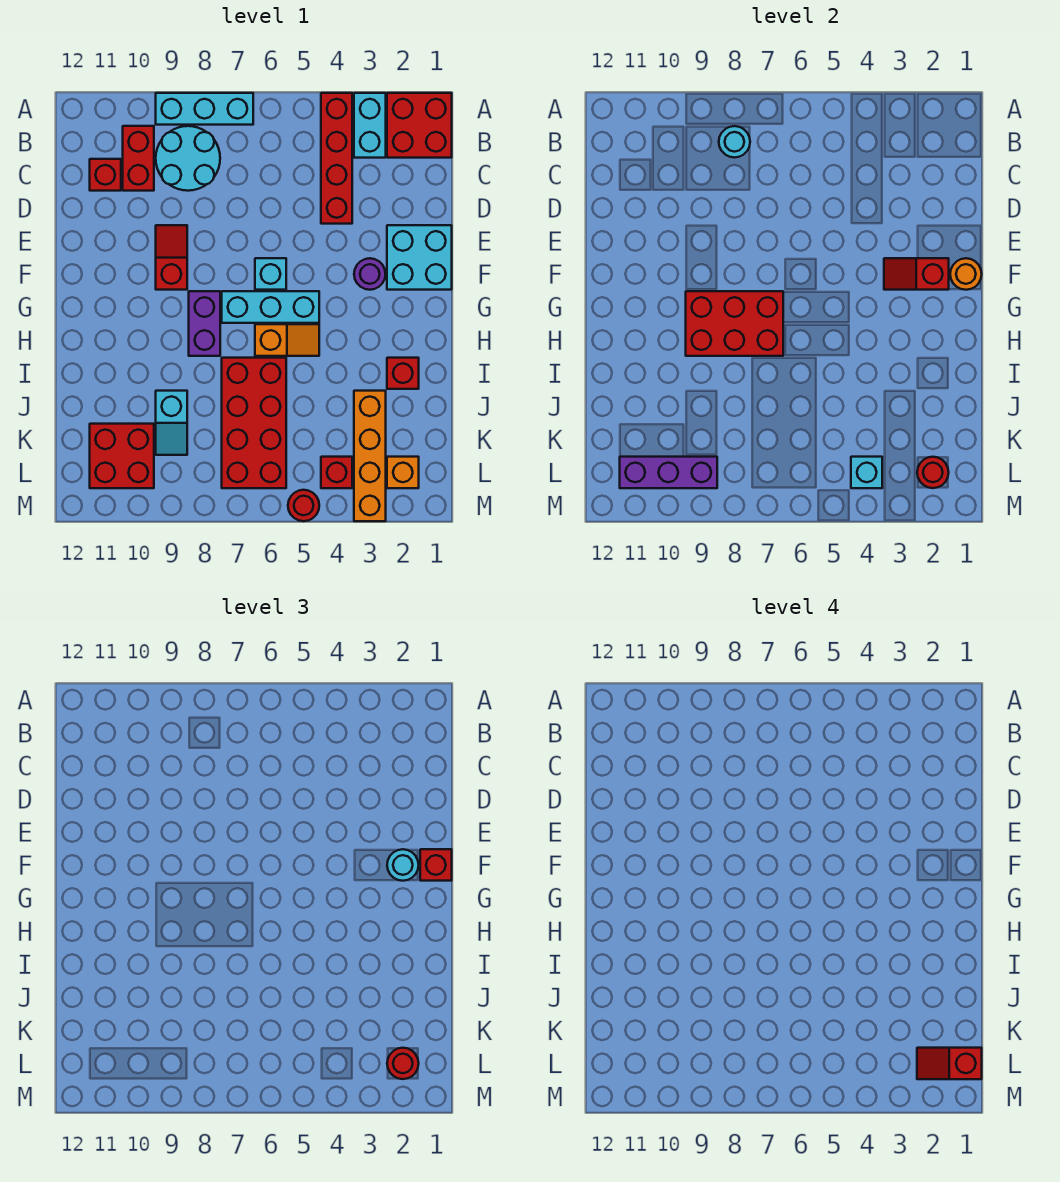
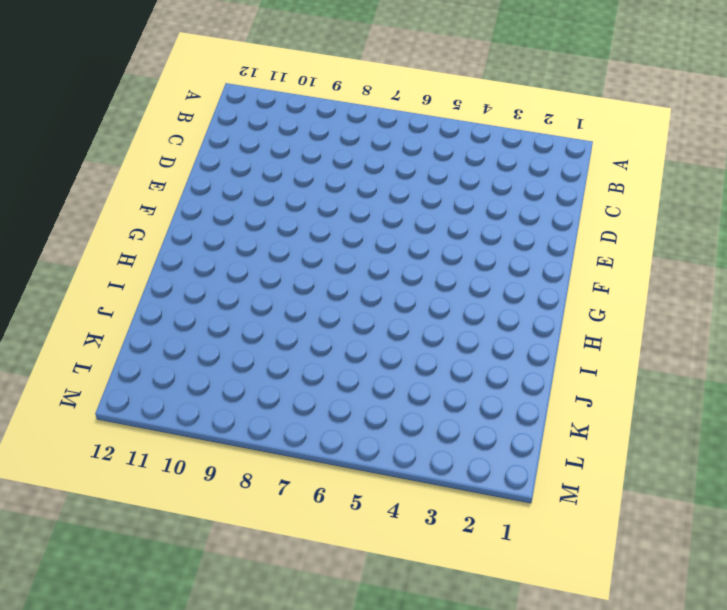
none -> red brick A1:B2 level 1
none -> cyan brick A3:B3 level 1
none -> red brick A4:D4 level 1
none -> cyan brick A7:A9 level 1

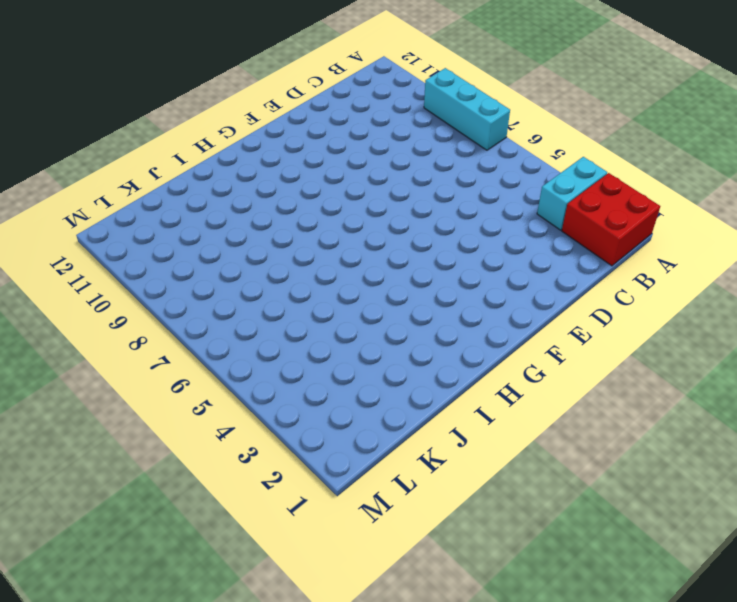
none -> red brick A4:D4 level 1
none -> cyan round brick B8:C9 level 1
none -> red brick B10:C10 level 1
none -> red brick C11 level 1

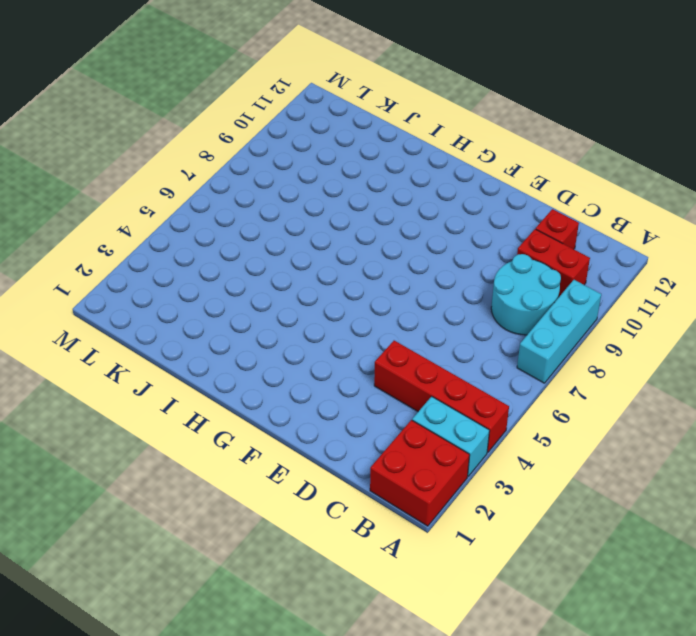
none -> cyan brick E1:F2 level 1
none -> red slope E9:F9 level 1 top F
none -> purple round brick F3 level 1
none -> cyan brick F6 level 1

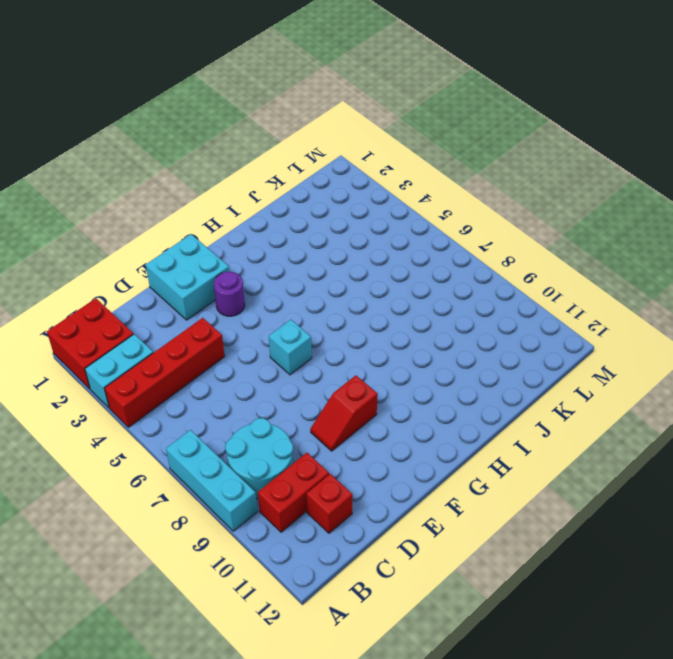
none -> cyan brick G5:G7 level 1
none -> purple brick G8:H8 level 1
none -> orange slope H5:H6 level 1 top 6
none -> red brick I2 level 1

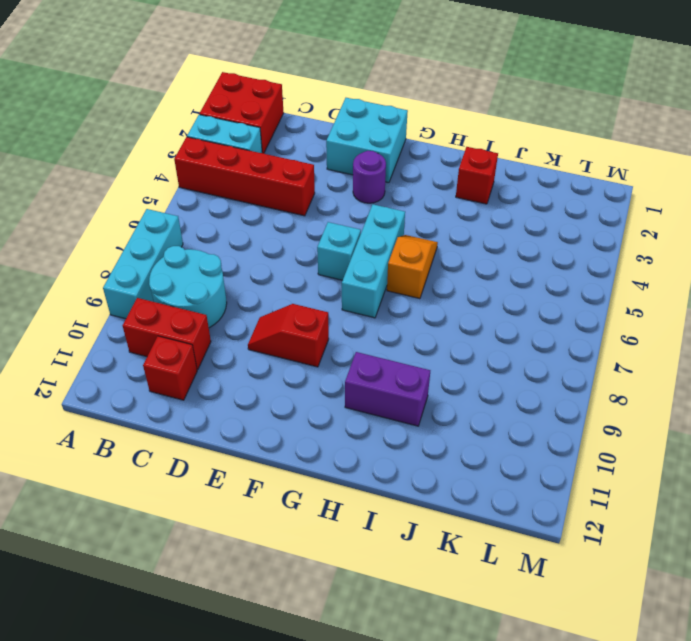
purple brick H10:I10 level 1 -> purple brick G8:H8 level 1
none -> red brick I6:L7 level 1
none -> orange brick J3:M3 level 1
none -> cyan slope J9:K9 level 1 top J
none -> red brick K10:L11 level 1

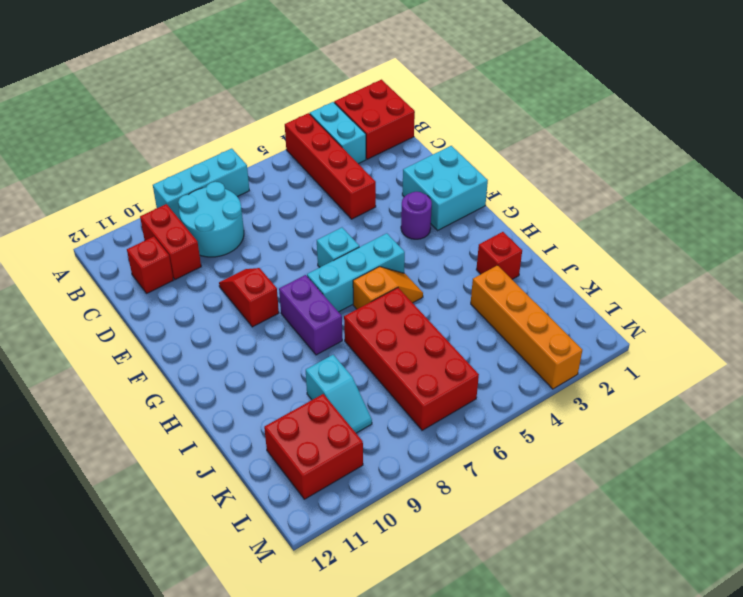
none -> orange brick L2 level 1
none -> red brick L4 level 1
none -> red round brick M5 level 1
none -> cyan round brick B8 level 2

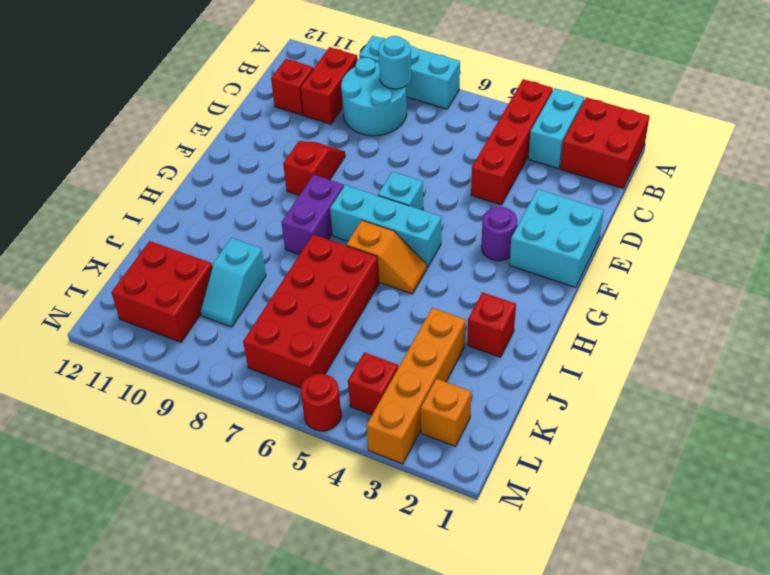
none -> orange round brick F1 level 2
none -> red slope F2:F3 level 2 top 2
none -> red brick G7:H9 level 2
none -> red round brick L2 level 2

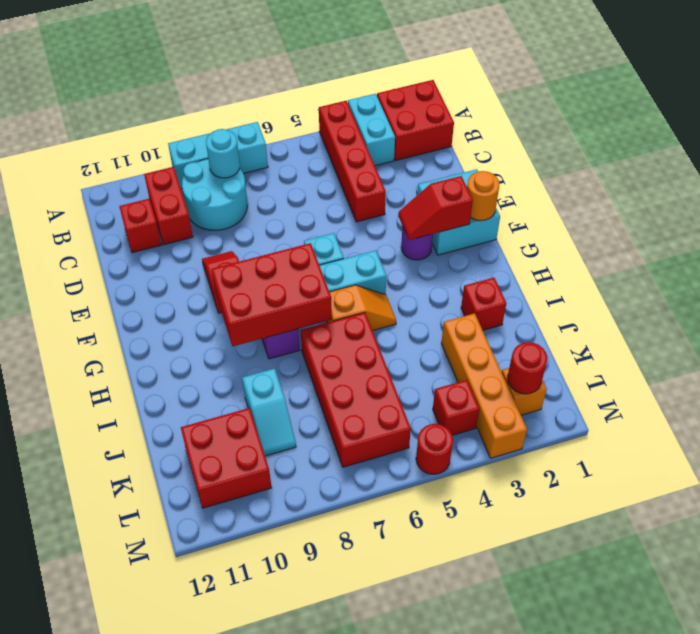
none -> cyan brick L4 level 2
none -> purple brick L9:L11 level 2
none -> red brick F1 level 3
none -> cyan round brick F2 level 3

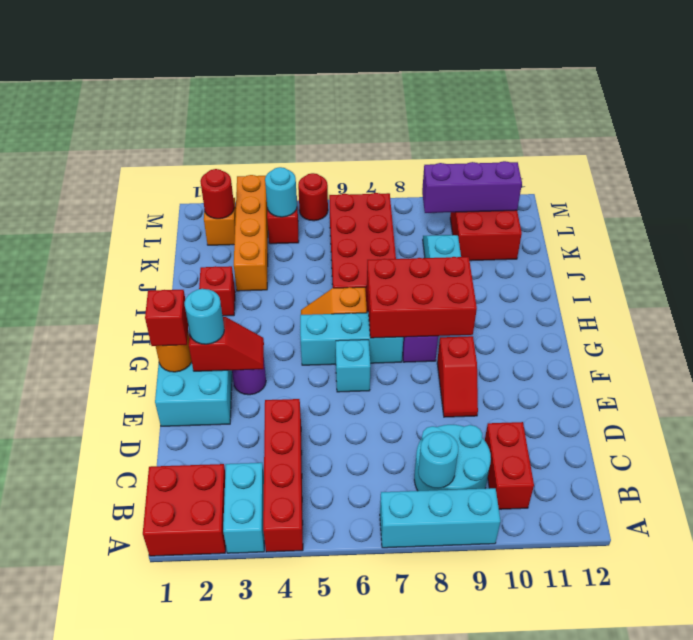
cyan round brick L4 level 2 -> cyan brick L4 level 2
none -> red brick C11 level 1
none -> red round brick L2 level 3
none -> red slope L1:L2 level 4 top 1

